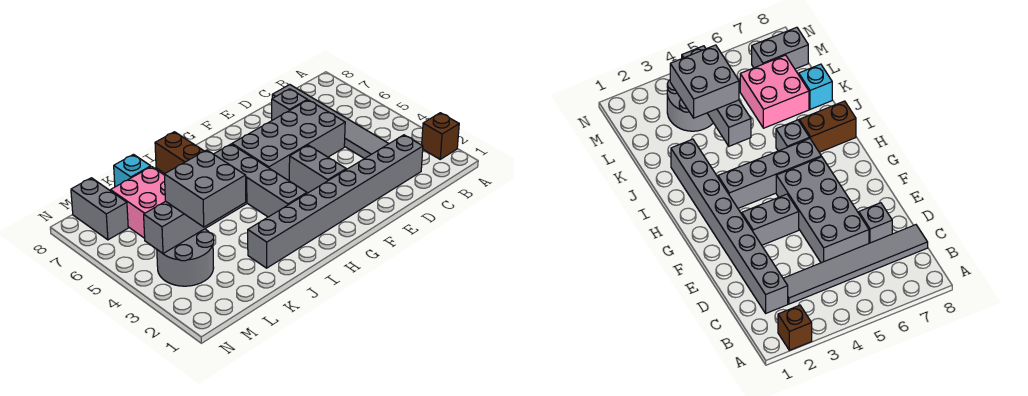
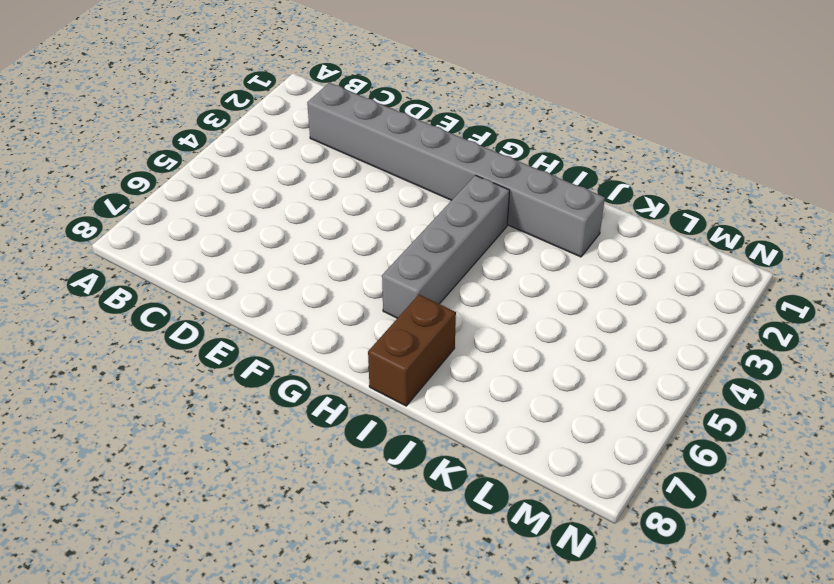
none -> brown brick A2 level 1
none -> grey tile C3:C8 level 1
none -> grey brick D5:G6 level 1

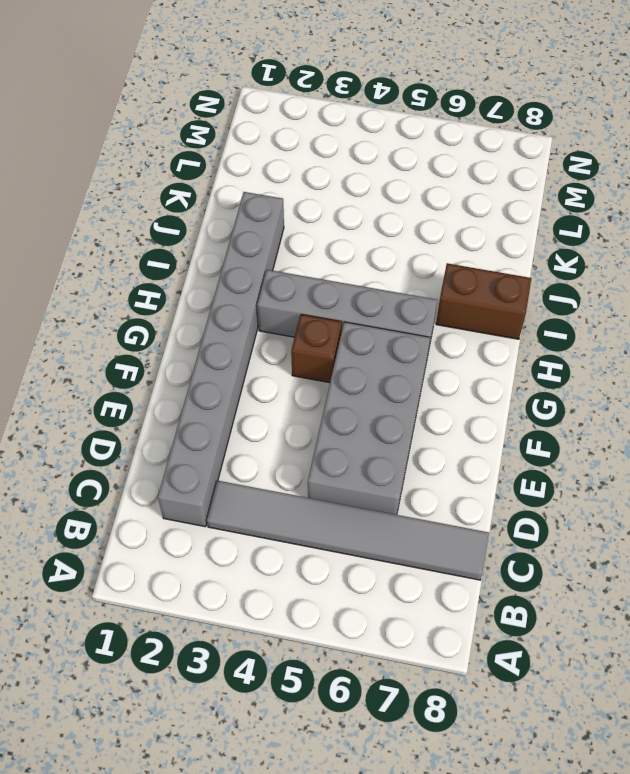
brown brick G4 level 1 -> brown brick A2 level 1
none -> grey brick D7 level 1
none -> grey brick F3:F4 level 1
none -> grey brick I6 level 1

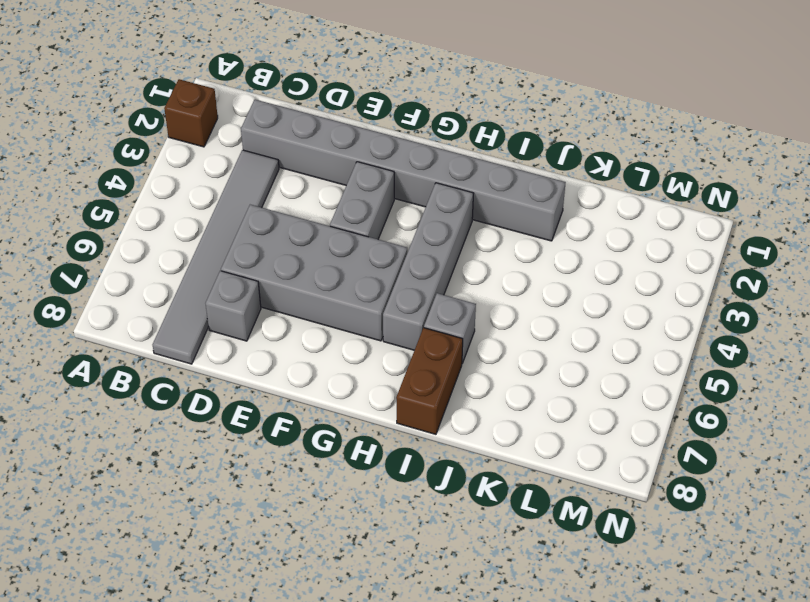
none -> pink brick K6:L7 level 1
none -> cyan brick K8 level 1
none -> grey round brick L3:M4 level 1

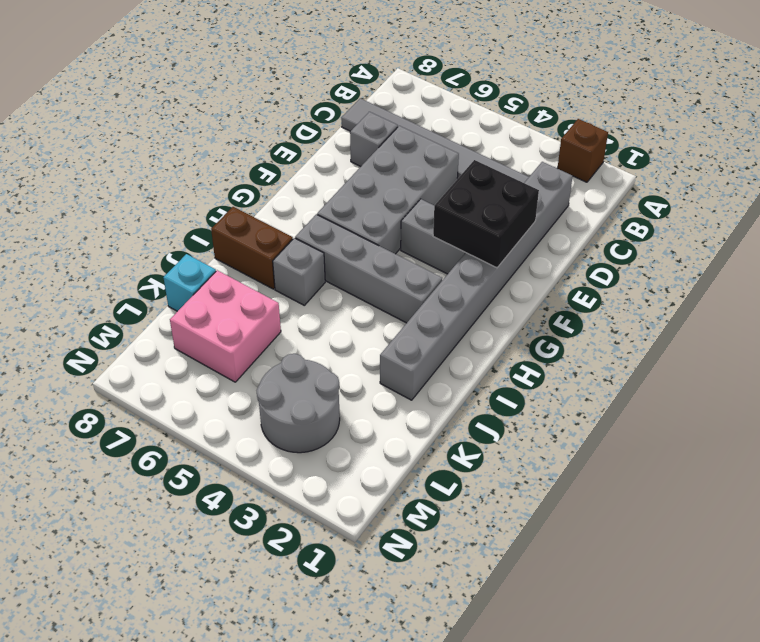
black brick E2:F3 level 2 -> none
none -> grey brick M7:M8 level 1
none -> grey brick J4:M4 level 2
none -> grey brick K3:L4 level 3

